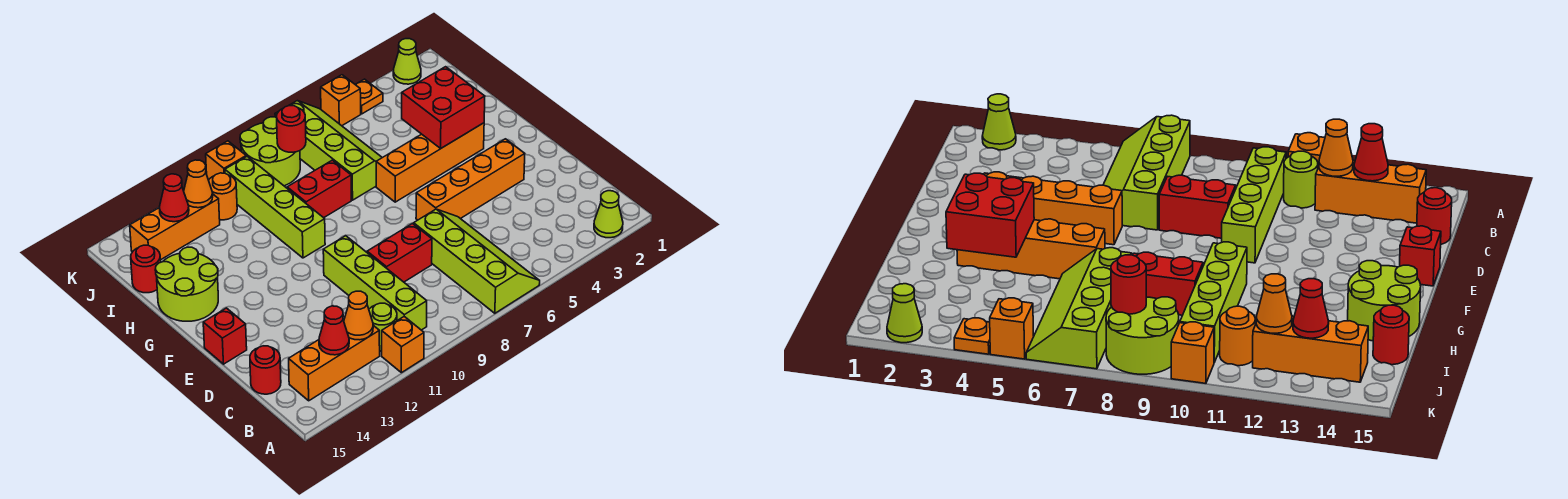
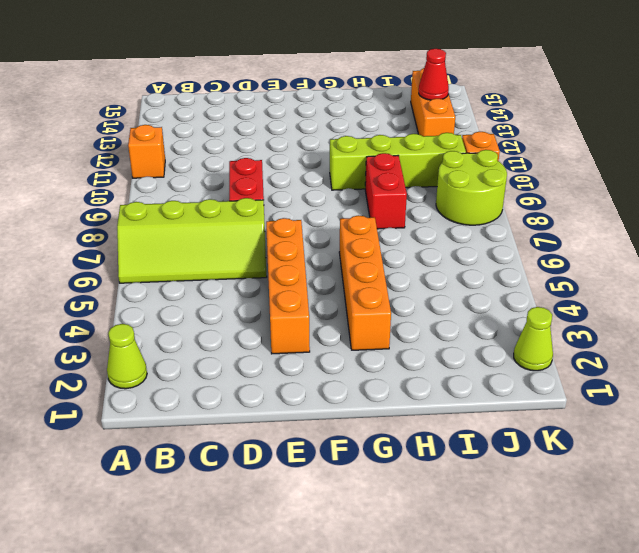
none -> lime brick B10:E10 level 1
none -> lime round brick B11 level 1
none -> orange brick B12:B14 level 1

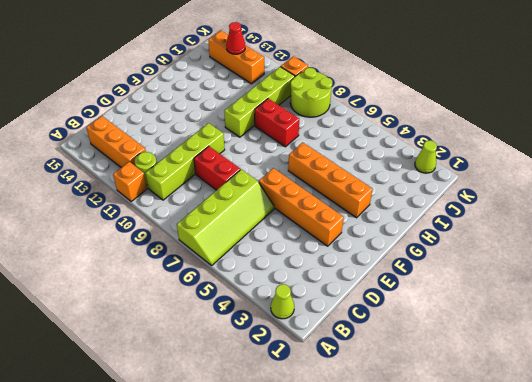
none -> red round brick C15 level 1
none -> red brick E15 level 1
none -> lime round brick G14:H15 level 1

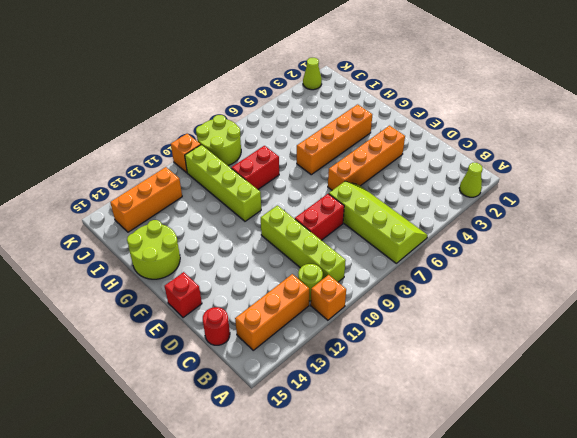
none -> lime slope H6:K7 level 1 top 7
none -> red round brick I15 level 1
none -> orange round brick J11 level 1

